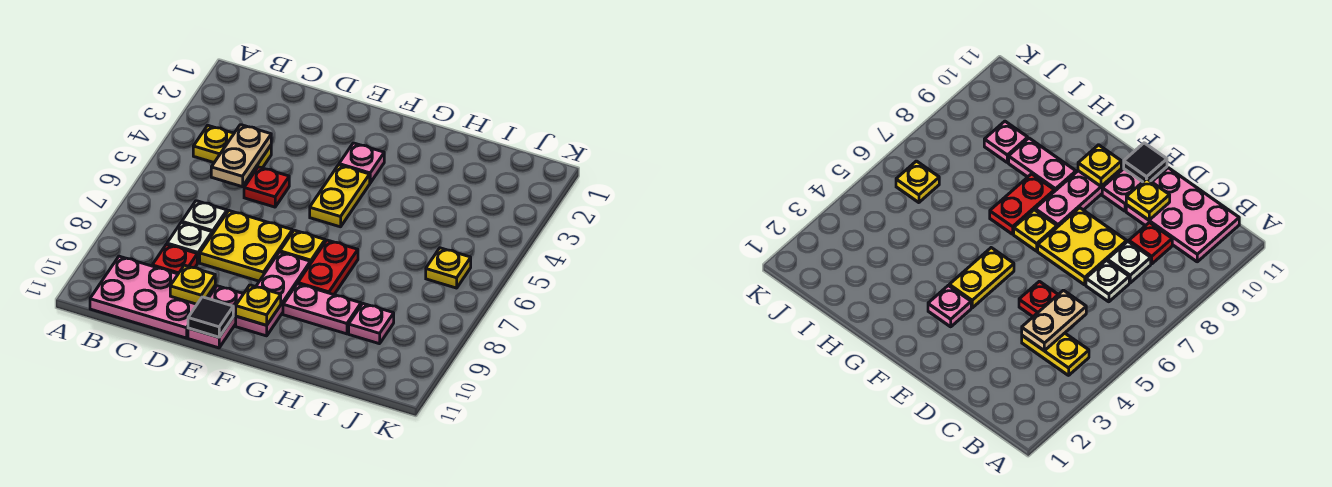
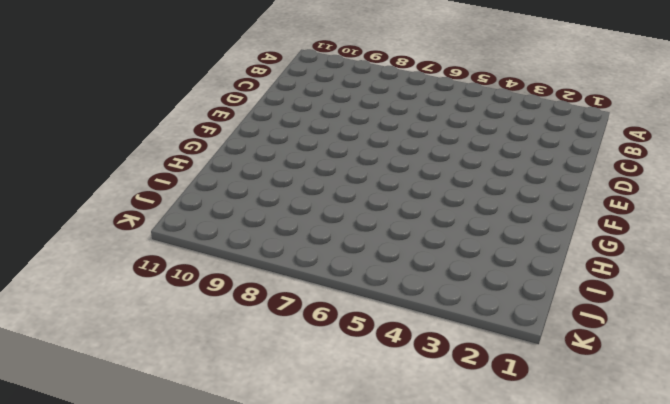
none -> yellow plate B4:C4 level 1
none -> pink plate B10:D11 level 1
none -> white plate C7 level 1

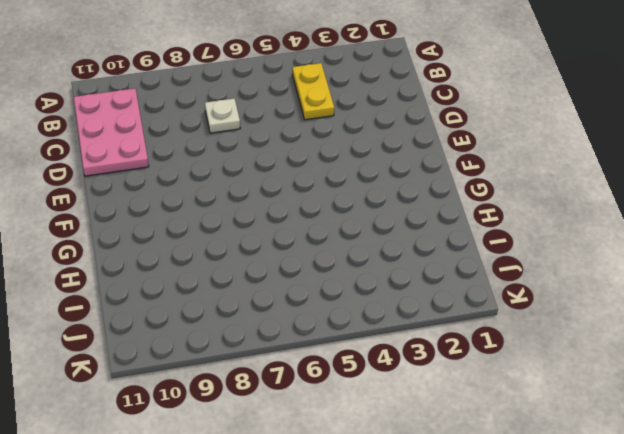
none -> white plate C8 level 1
none -> red plate C9 level 1
none -> red plate D5 level 1

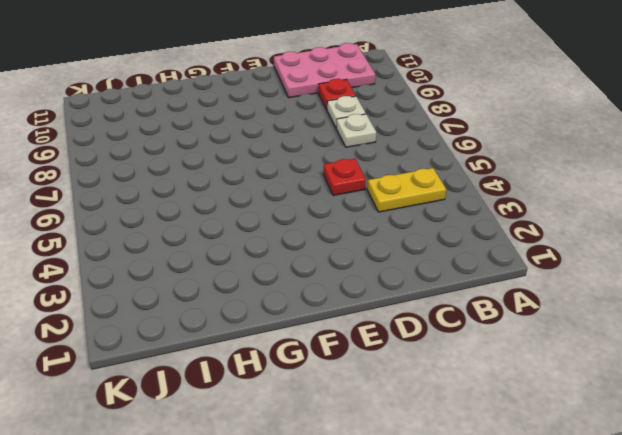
none -> yellow plate D7:E8 level 1
none -> pink plate E10:E11 level 1
none -> pink plate F3 level 1

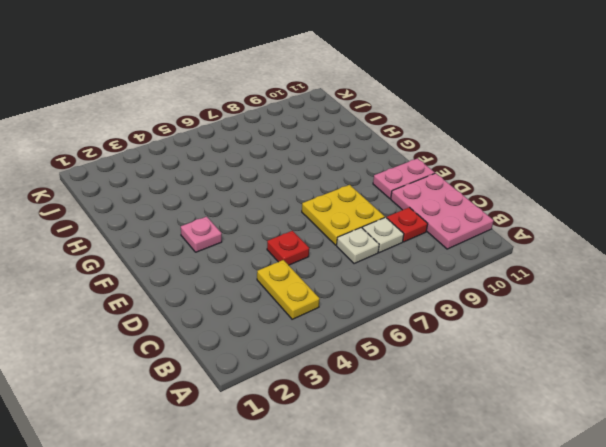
none -> yellow plate F4:F5 level 1
none -> yellow plate F7 level 1
none -> pink plate F8:F10 level 1

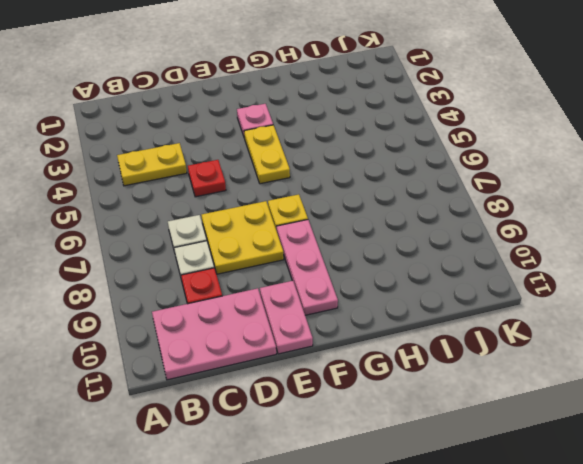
none -> red plate G7:G8 level 1
none -> pink plate G9:H9 level 1
none -> pink plate I9 level 1

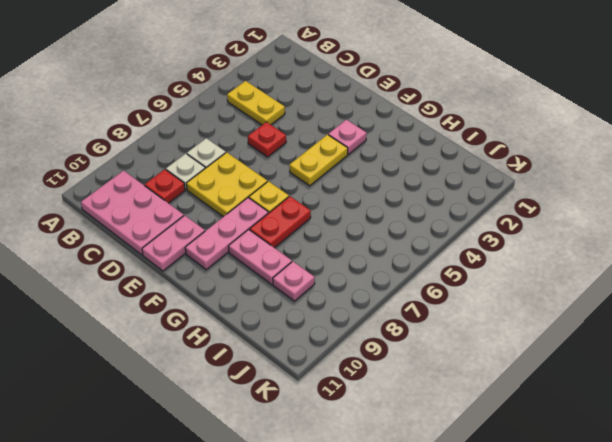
none -> yellow plate J6 level 1
none -> tan plate C4:C5 level 2
none -> yellow plate D10 level 2

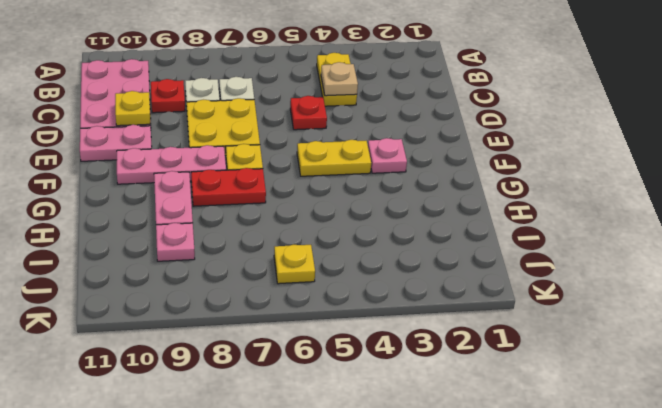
tan plate C4 level 2 -> tan plate C4:C5 level 2
none -> black tile E11 level 2
none -> yellow plate F10 level 2

